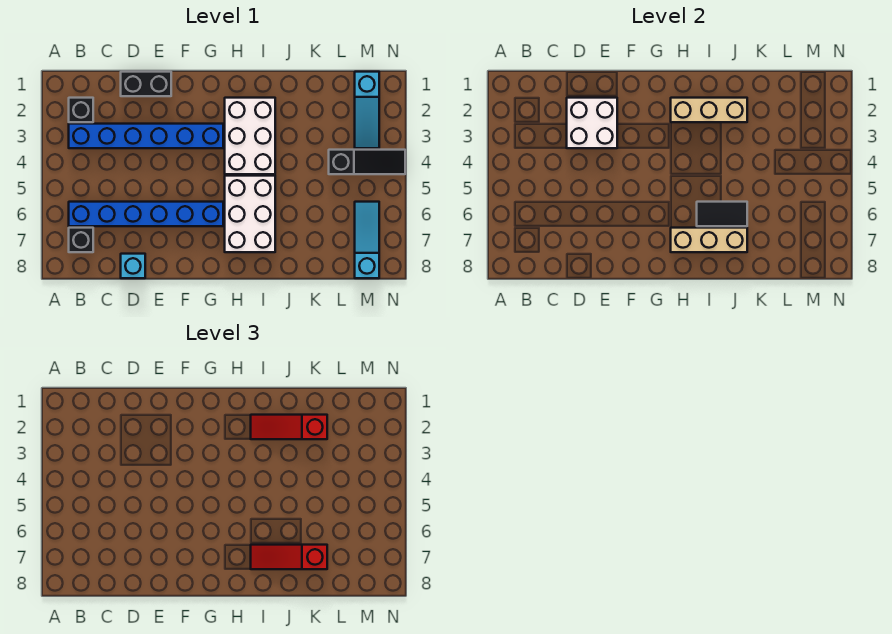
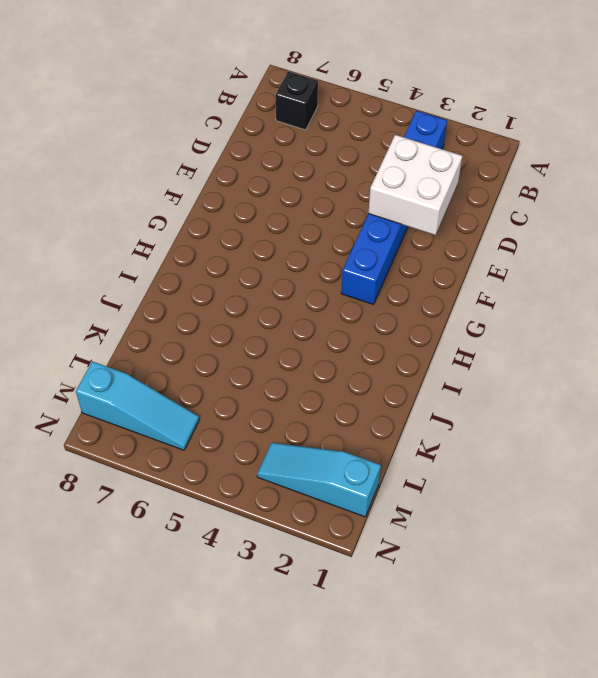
none -> black brick B2 level 1
none -> blue brick B6:G6 level 1
none -> black brick D1:E1 level 1

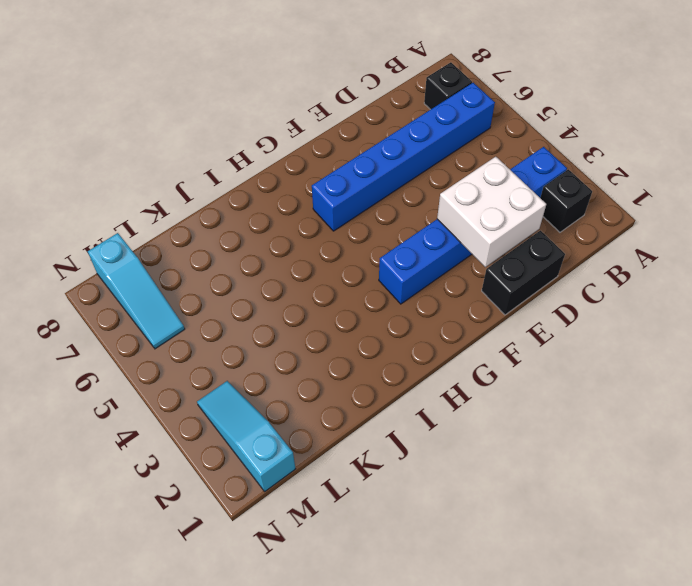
none -> cyan brick D8 level 1
none -> white brick H2:I4 level 1
none -> white brick H5:I7 level 1

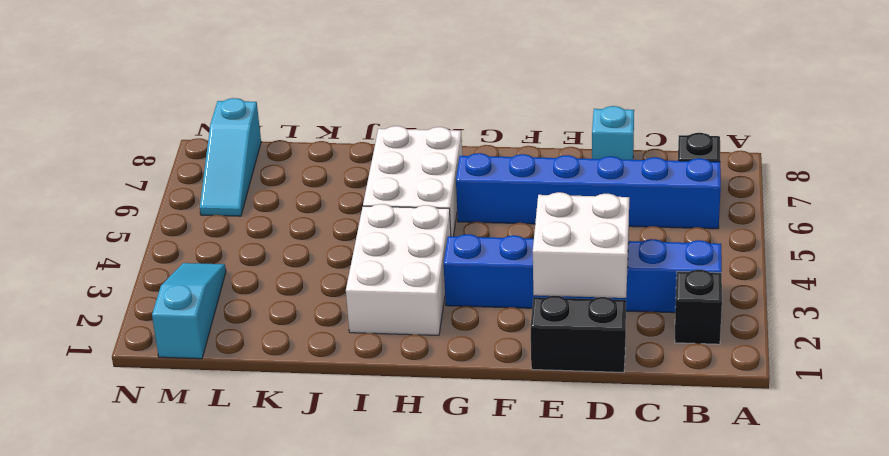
none -> black slope L4:N4 level 1 top L
none -> tan brick H2:J2 level 2
none -> tan brick H7:J7 level 2

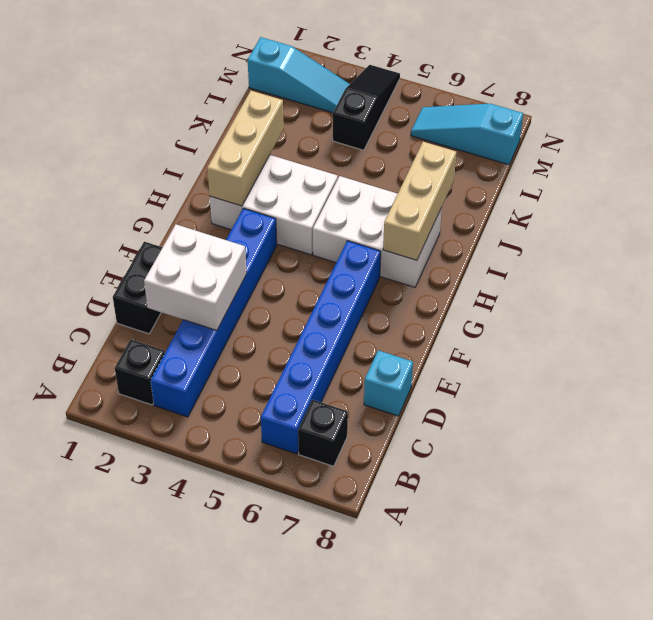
none -> black tile I6:J6 level 2
none -> red slope I2:K2 level 3 top K
none -> red slope I7:K7 level 3 top K

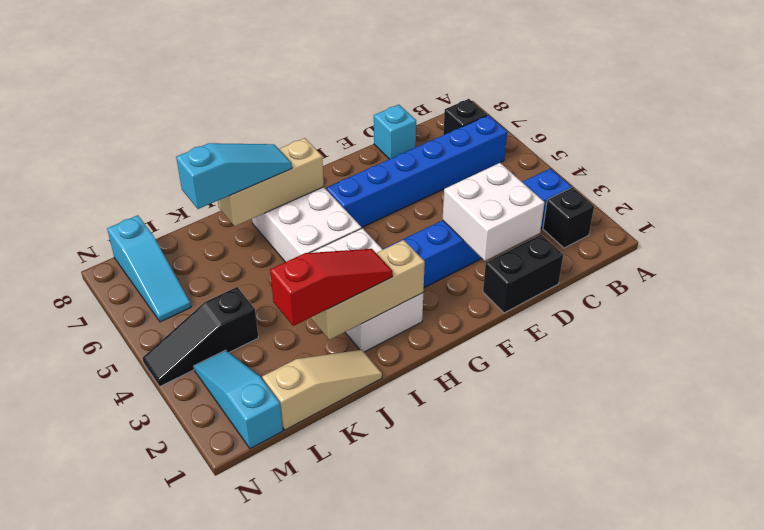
cyan slope I7:K7 level 3 top K -> red slope I7:K7 level 3 top K
tan slope J1:L1 level 1 top L -> none
none -> black tile I6:J6 level 2

